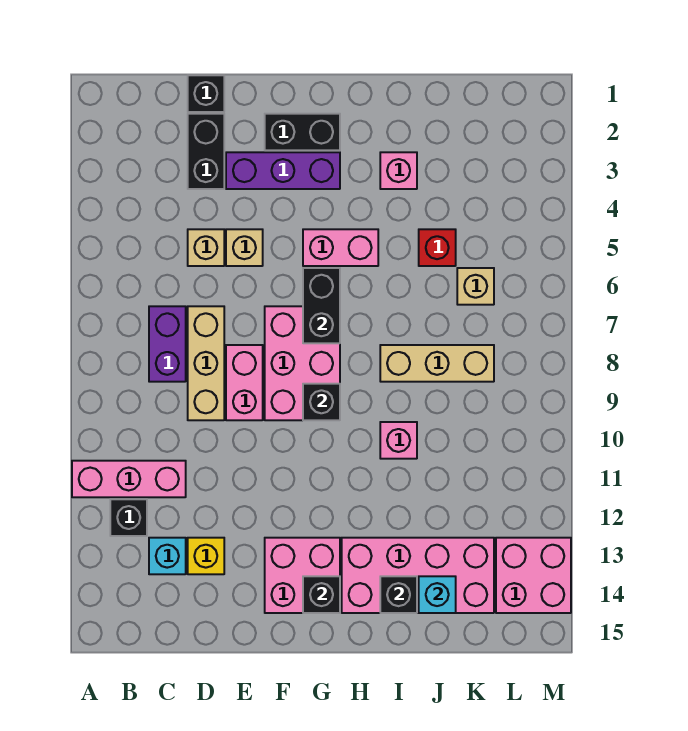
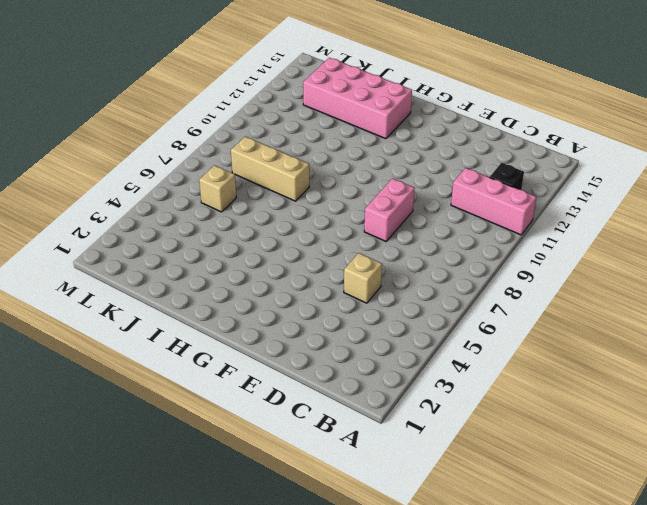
none -> purple brick C7:C8 level 1
none -> cyan brick C13 level 1
none -> black brick D1 level 1

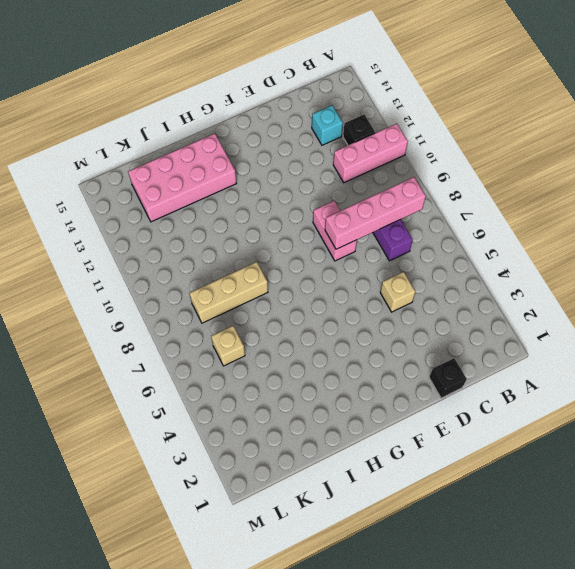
pink brick B8:E8 level 2 -> none
none -> black brick D2:D3 level 1
none -> tan brick D7:D9 level 1
none -> yellow brick D13 level 1

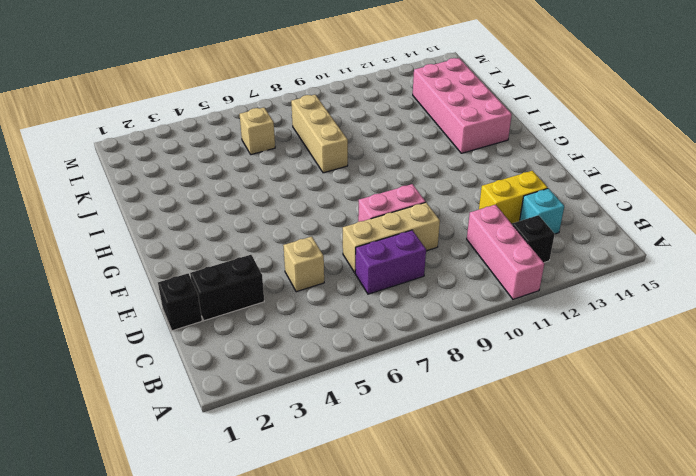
yellow brick D12:D13 level 1 -> yellow brick D13 level 1
none -> purple brick E3:G3 level 1
none -> tan brick E5 level 1
none -> black brick F2:G2 level 1

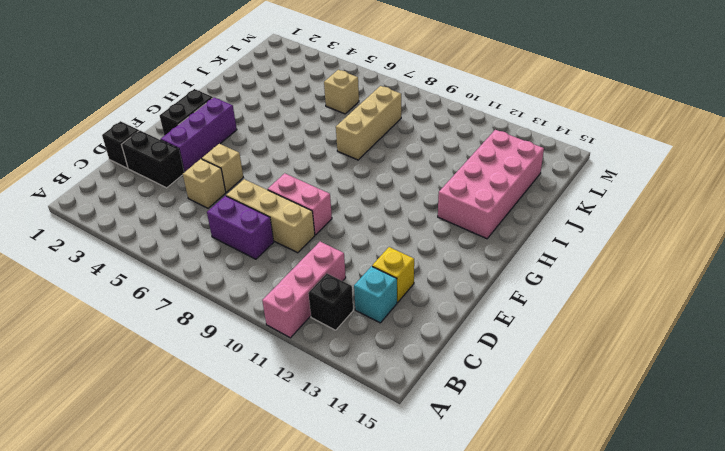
none -> pink brick F7:G9 level 1
none -> pink brick F13:G14 level 1
none -> pink brick G5:H5 level 1

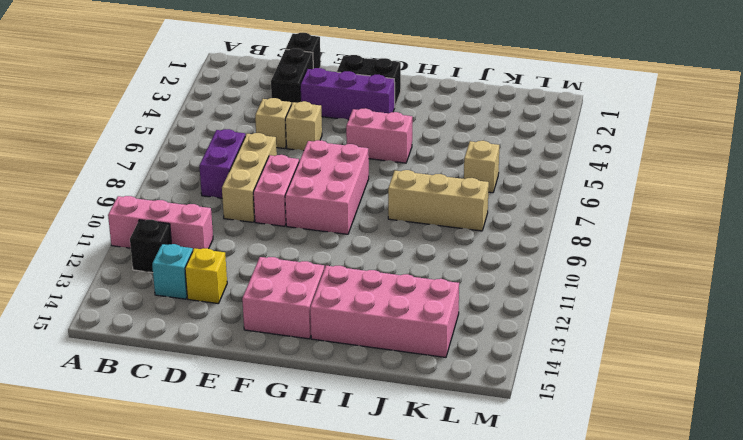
none -> pink brick I3 level 1
none -> pink brick I10 level 1
none -> red brick J5 level 1

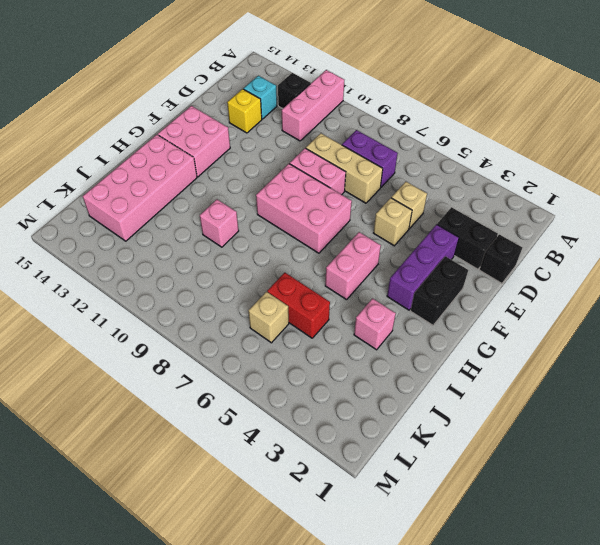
red brick J5:J6 level 1 -> red brick J5 level 1
none -> tan brick I8:K8 level 1
none -> pink brick L13:M14 level 1
none -> black brick G6:G7 level 2

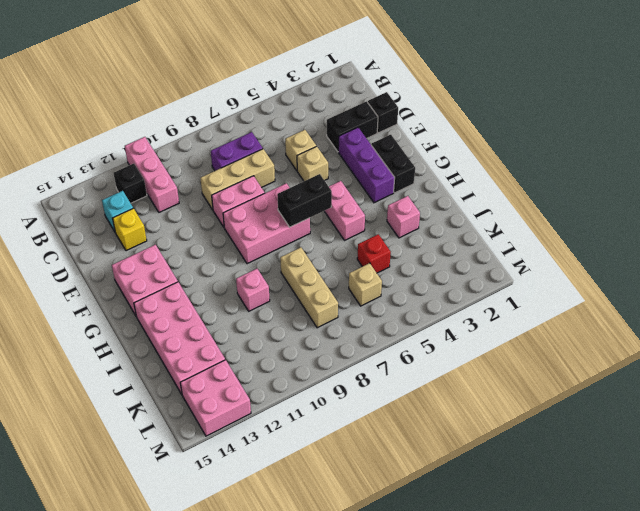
none -> black brick G9 level 2
none -> black brick G14 level 2
none -> black brick I14 level 2

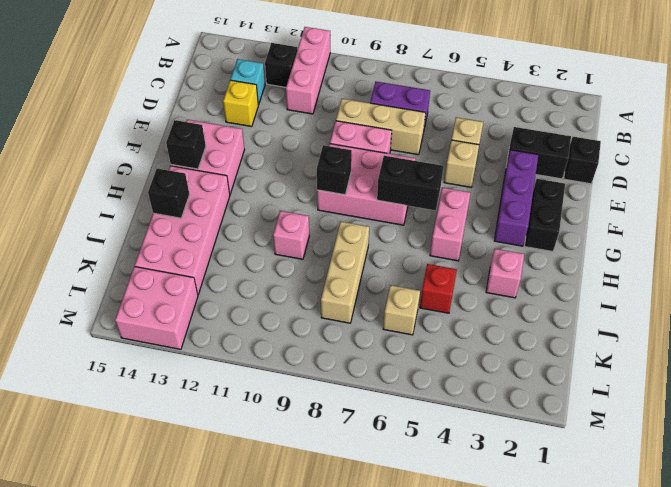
none -> cyan brick J14 level 2

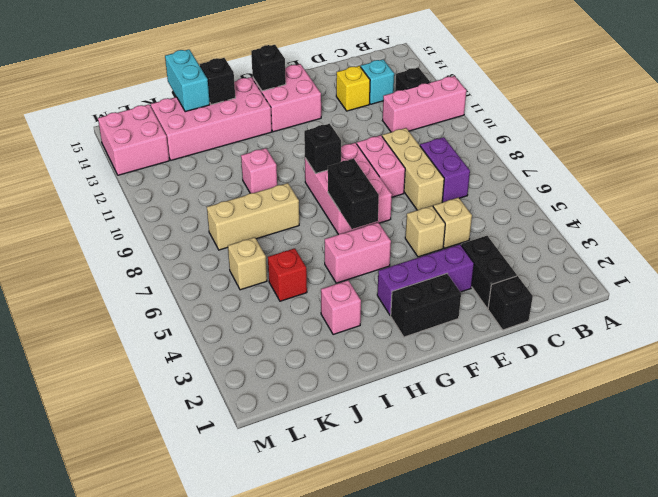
cyan brick J14:J15 level 2 -> cyan brick J14 level 2

